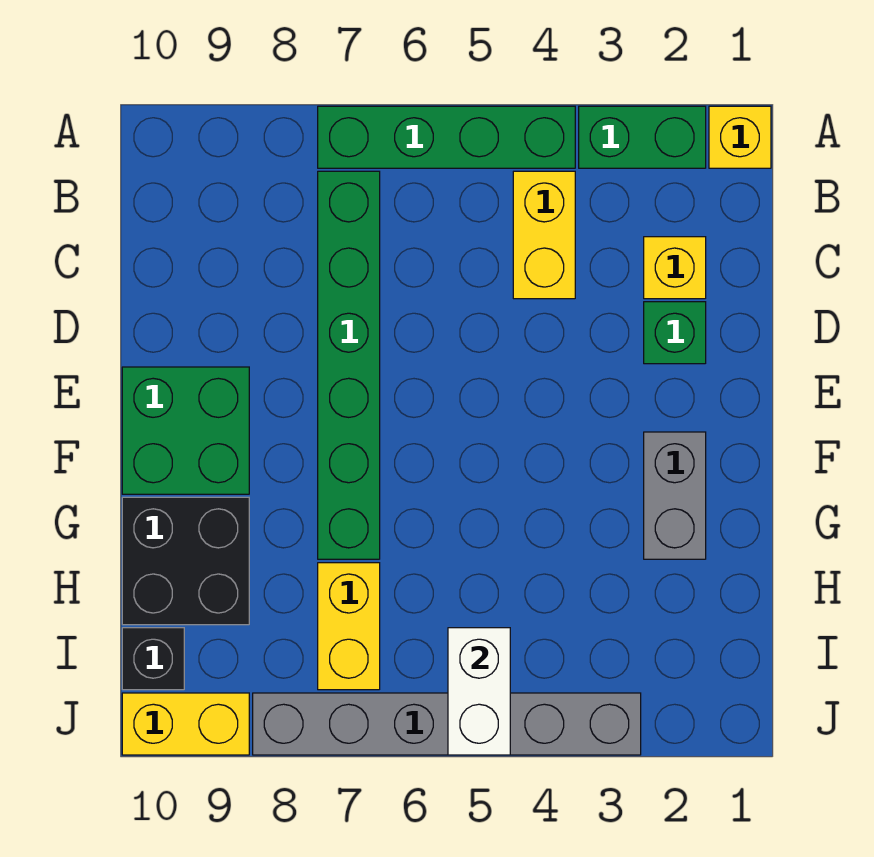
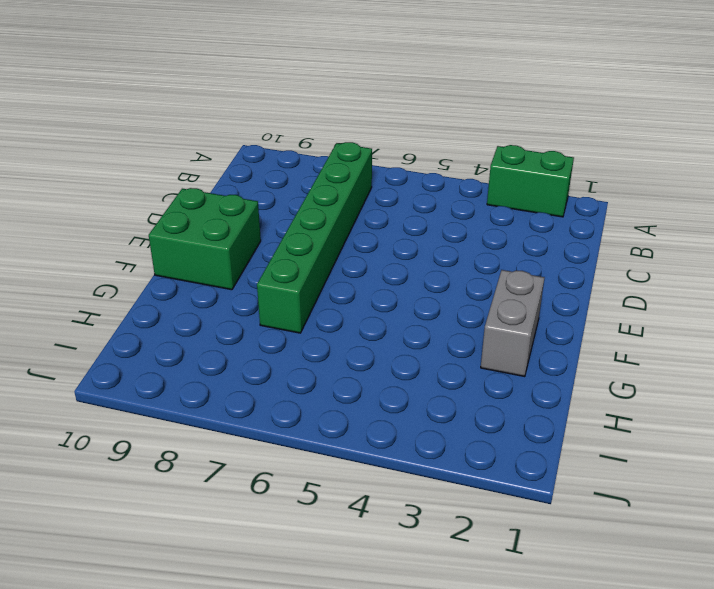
none -> yellow brick A1 level 1
none -> green brick A4:A7 level 1
none -> yellow brick B4:C4 level 1

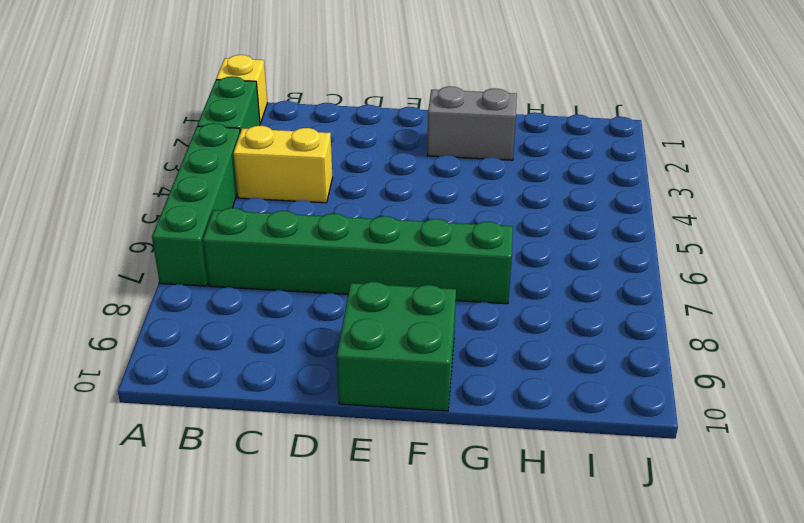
none -> yellow brick C2 level 1
none -> green brick D2 level 1
none -> black brick G9:H10 level 1

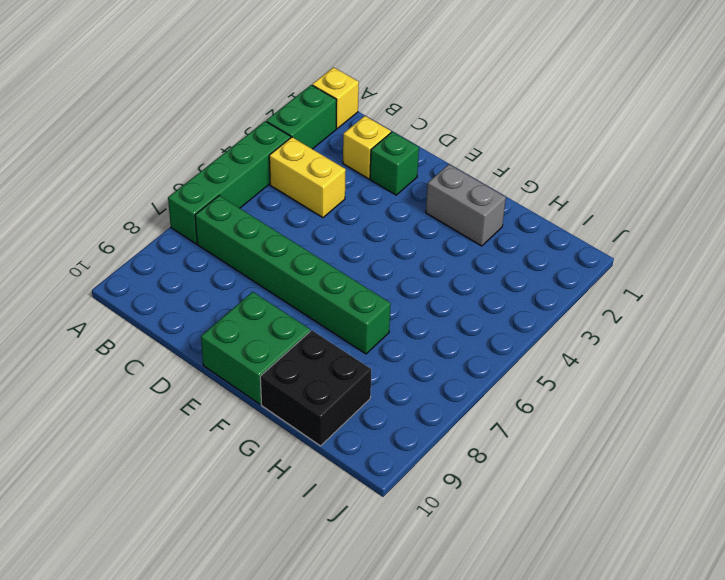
none -> yellow brick H7:I7 level 1
none -> black brick I10 level 1
none -> grey brick J3:J8 level 1

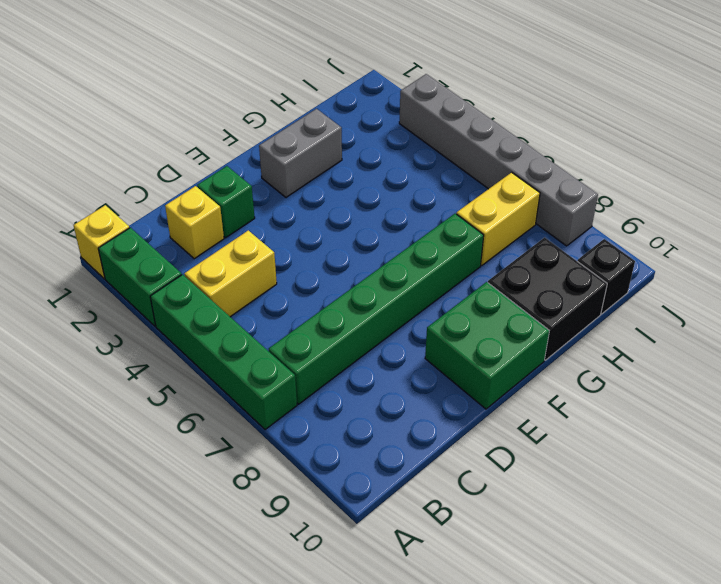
none -> yellow brick J9:J10 level 1
none -> white brick I5:J5 level 2

